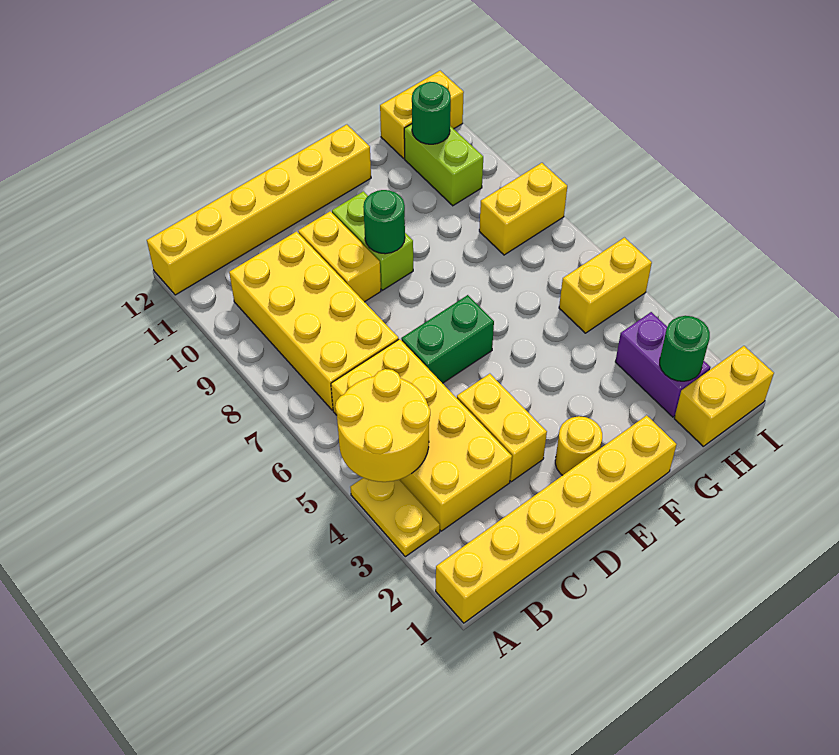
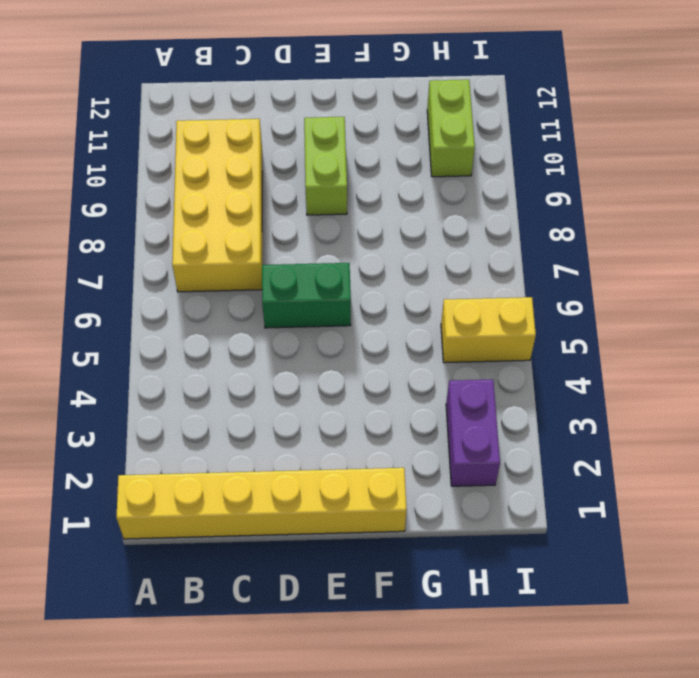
none -> yellow plate A3:A4 level 1
none -> yellow brick A12:F12 level 1
none -> yellow brick B3:C6 level 1

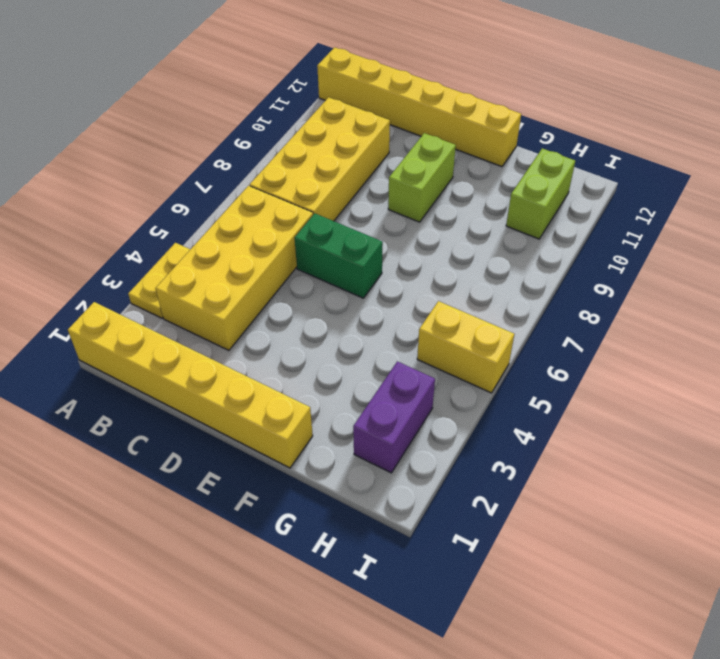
none -> yellow brick D3:D4 level 1
none -> yellow brick D9:D10 level 1
none -> yellow round brick E2 level 1

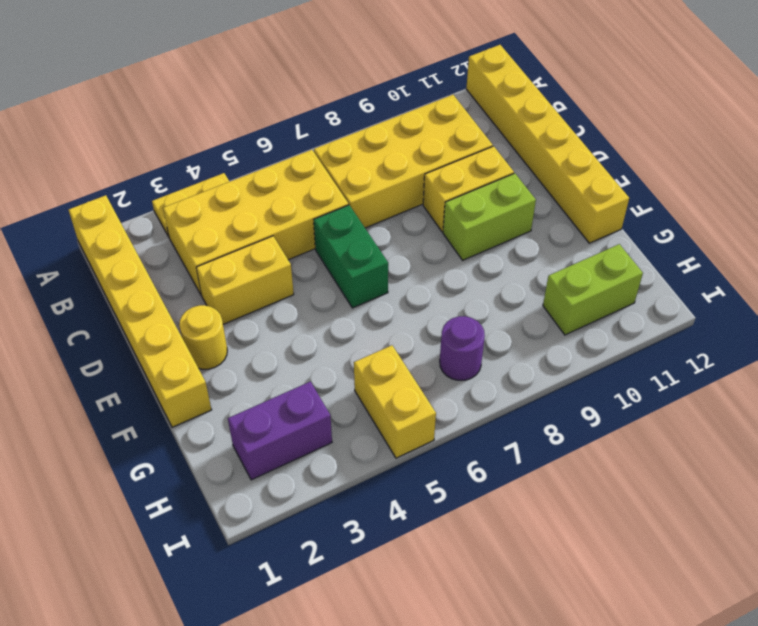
purple round brick H7 level 1 -> none
none -> yellow brick H1:I1 level 1
none -> yellow brick H8:I8 level 1
none -> yellow brick H12:I12 level 1

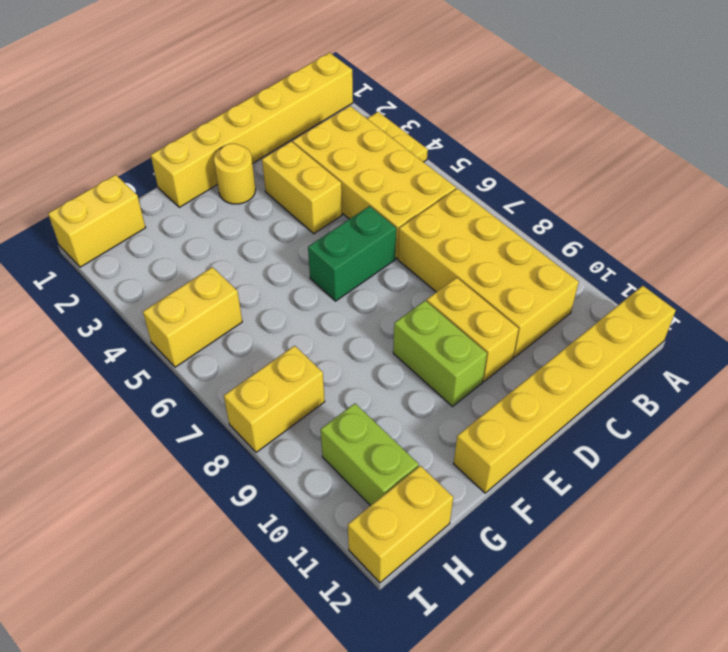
none -> purple brick H2:H3 level 1
none -> yellow round brick A4:B5 level 2
none -> green round brick E9 level 2

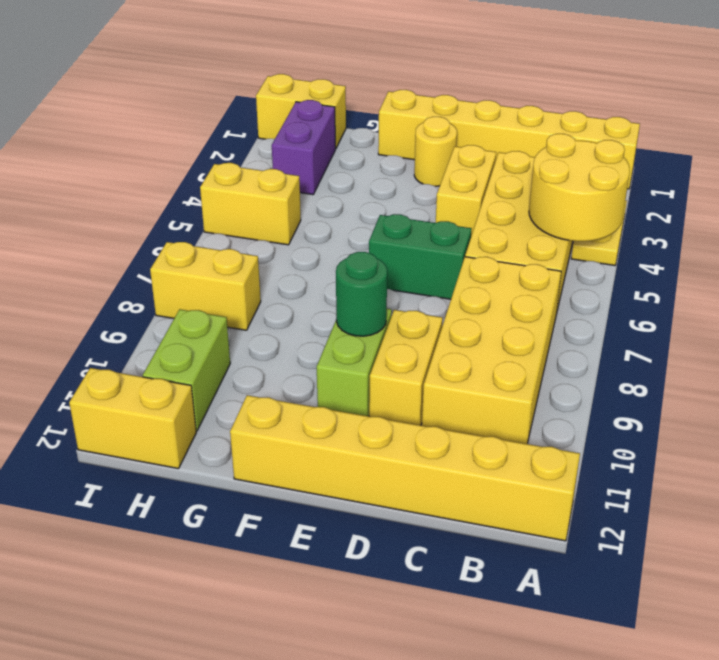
none -> green round brick H2 level 2
none -> green round brick H11 level 2

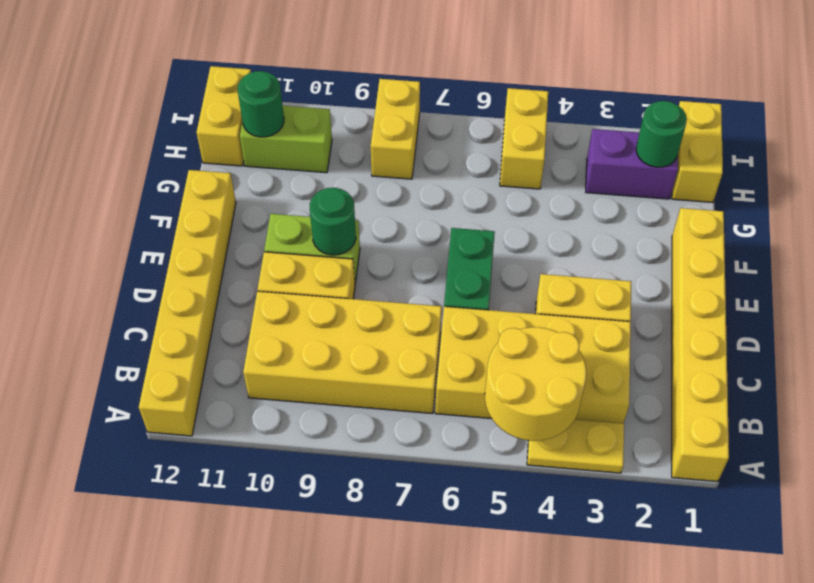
none -> yellow round brick E2 level 1

